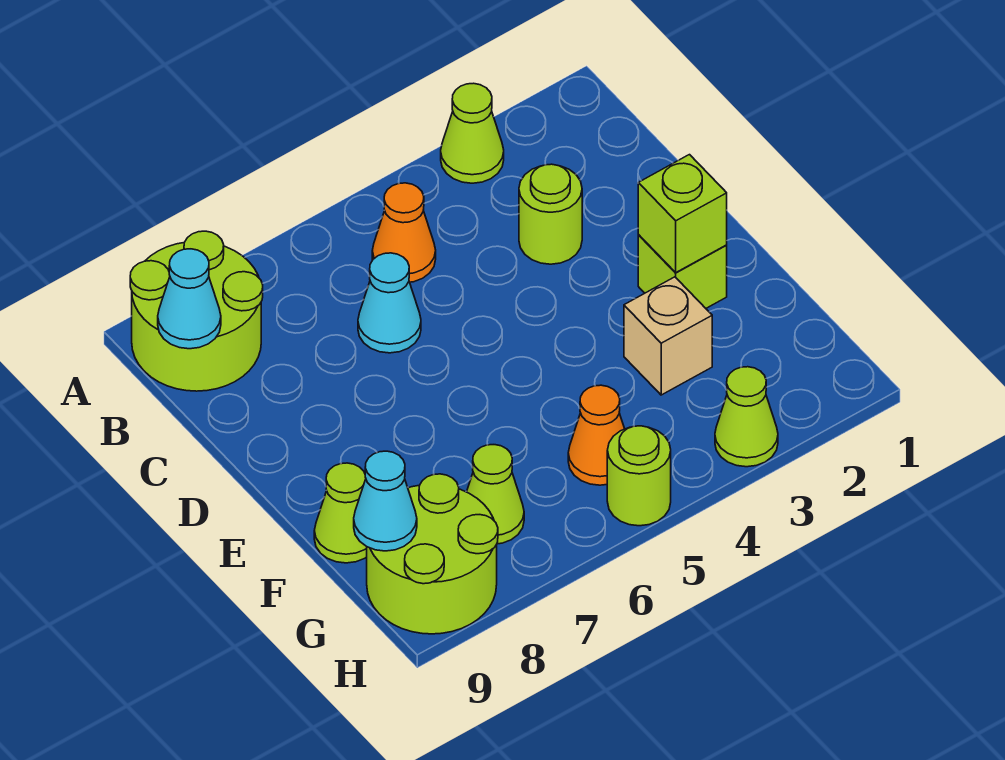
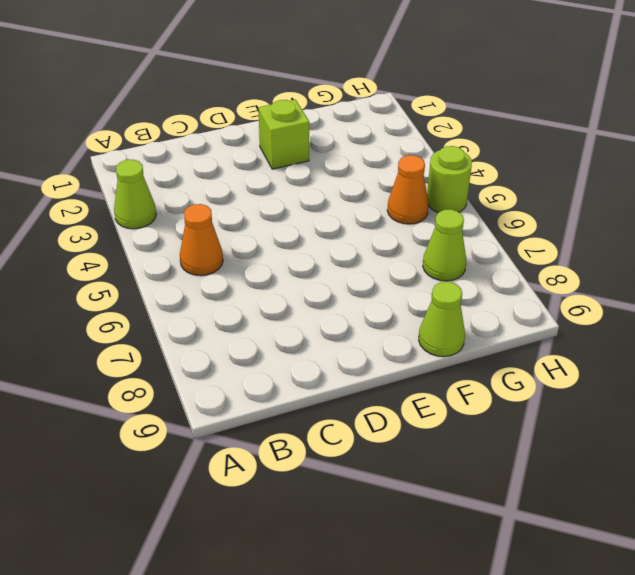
none -> lime round brick A8:B9 level 1
none -> lime round brick C3 level 1
none -> cyan cone C6 level 1

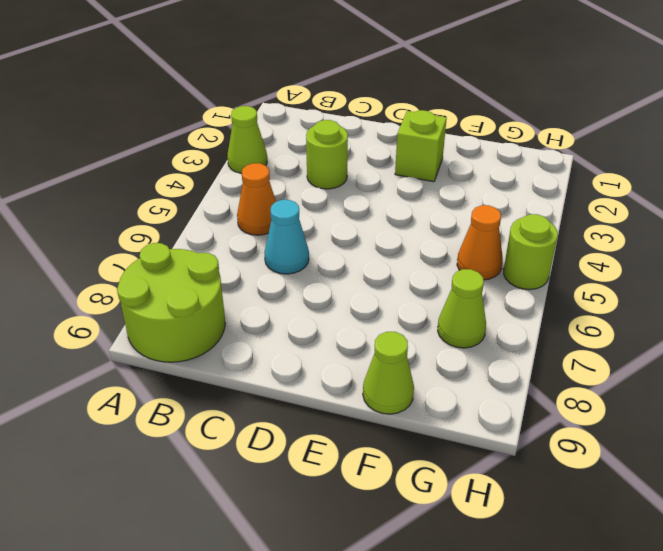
none -> tan brick F3 level 1
none -> lime round brick G8:H9 level 1
none -> lime cone H3 level 1

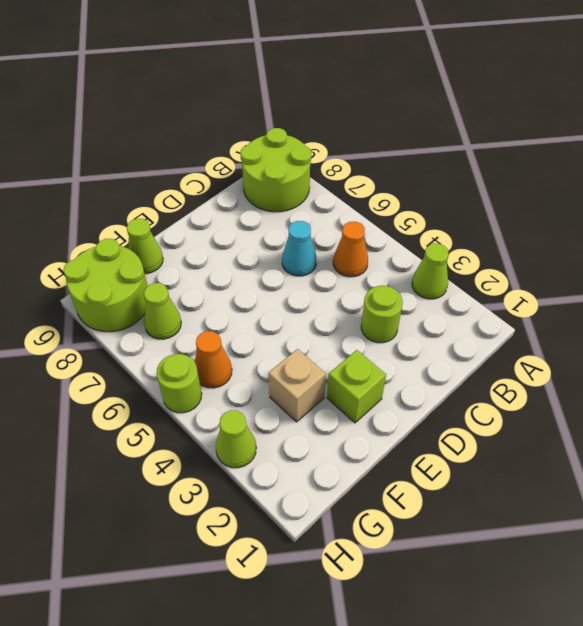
none -> cyan cone B9 level 2
none -> lime brick E2 level 2
none -> cyan cone G9 level 2

